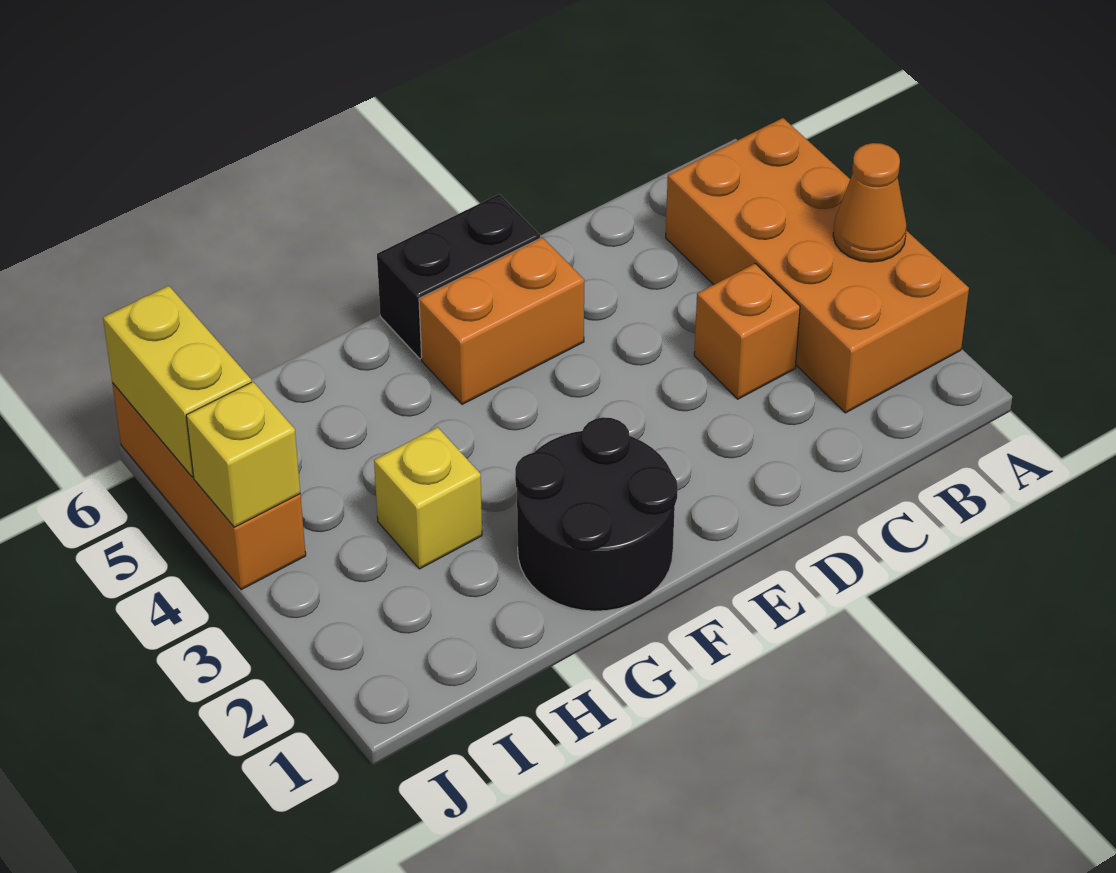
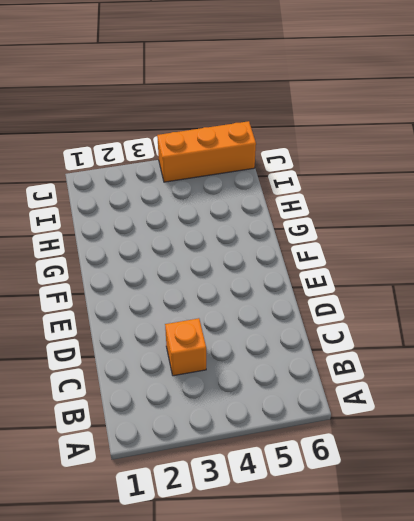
none -> orange brick A2:B5 level 1
none -> orange brick E5:F5 level 1

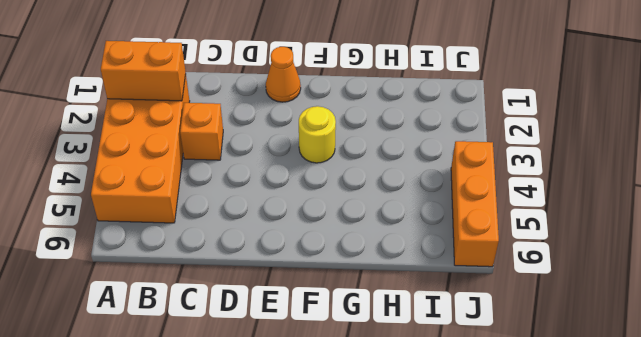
orange brick A2:B2 level 2 -> orange brick E5:F5 level 1
orange cone E1 level 1 -> orange cone A3 level 2
yellow round brick F3 level 1 -> none
none -> black brick E6:F6 level 1
none -> black round brick F1:G2 level 1

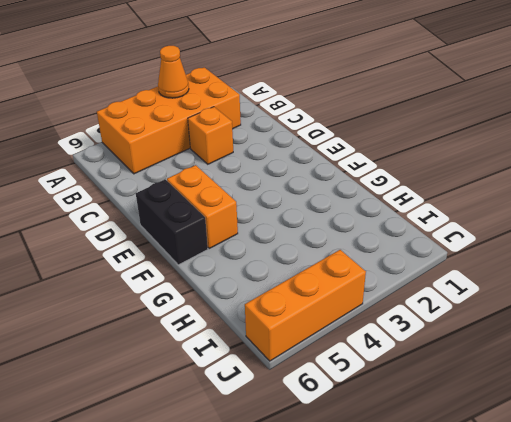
none -> black round brick F1:G2 level 1
none -> yellow brick H3 level 1

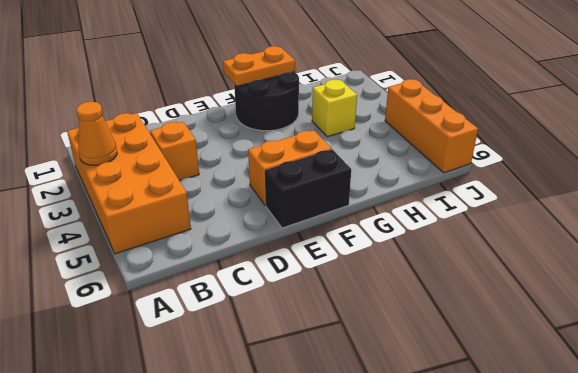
orange plate F1:G1 level 2 -> none
none -> yellow brick J4 level 2
none -> yellow brick J5:J6 level 2

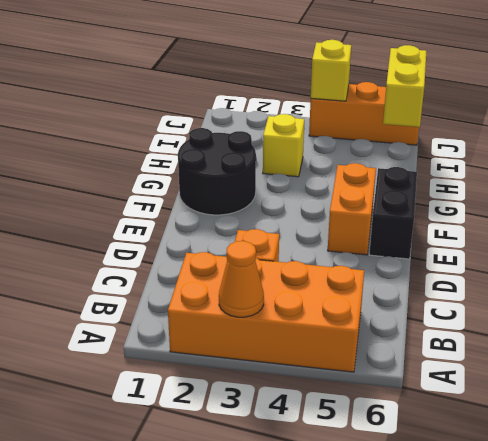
yellow brick I6:J6 level 2 -> yellow brick J5:J6 level 2

